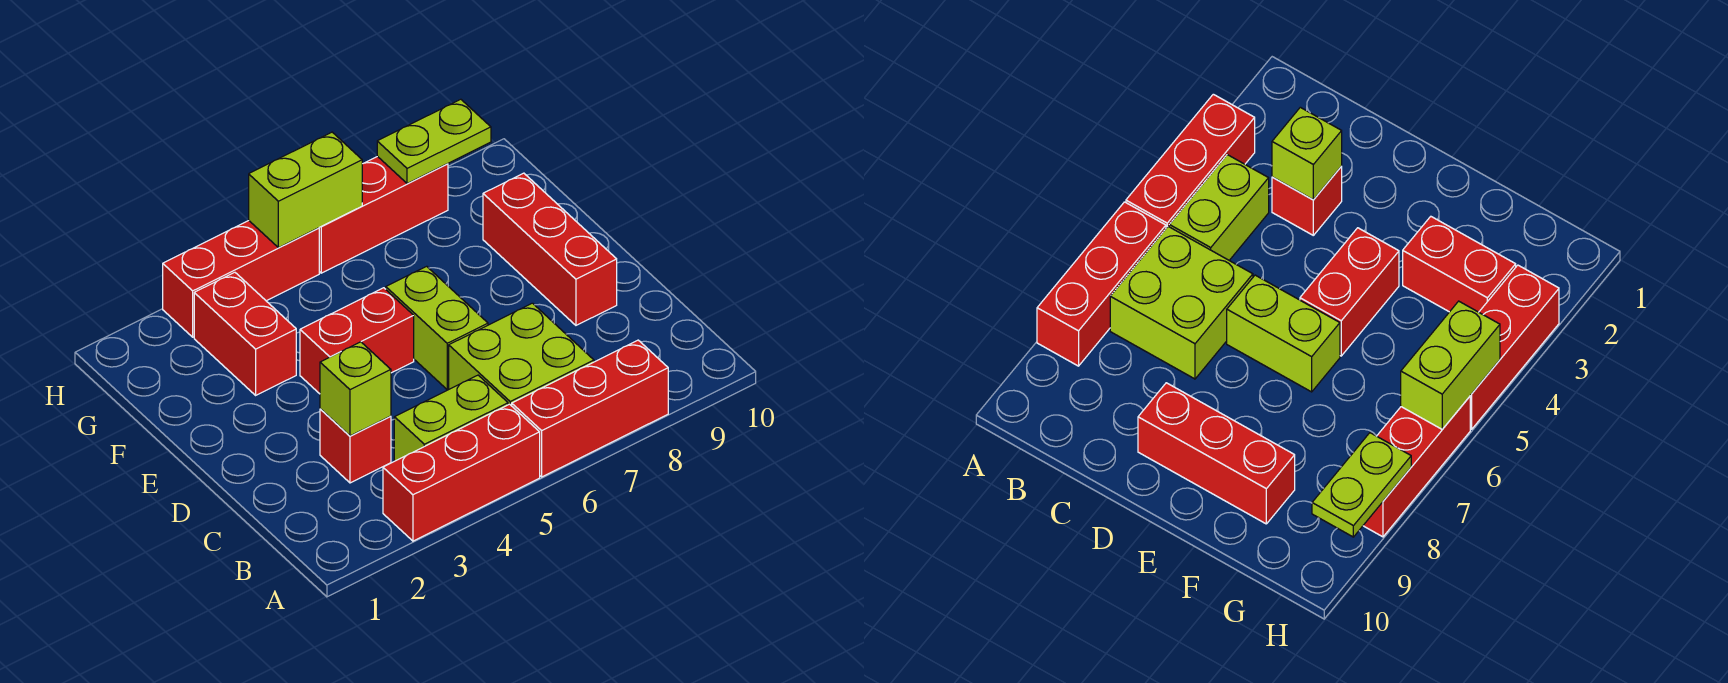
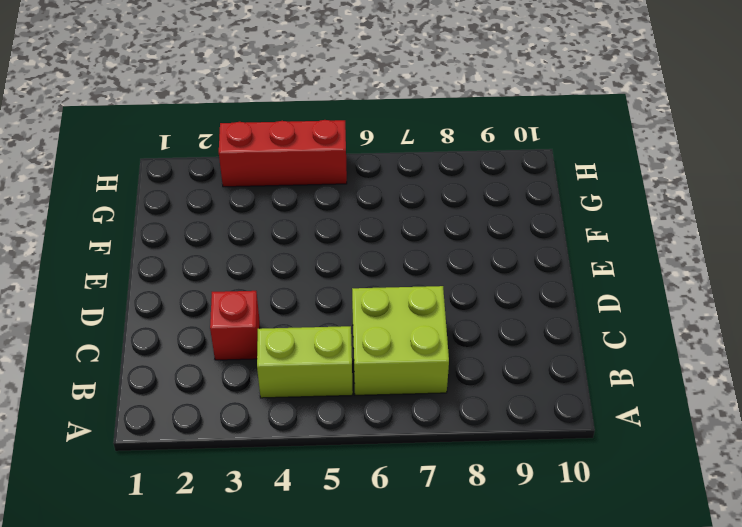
none -> red brick A3:A5 level 1
none -> red brick A6:A8 level 1
none -> lime brick D6:E6 level 1

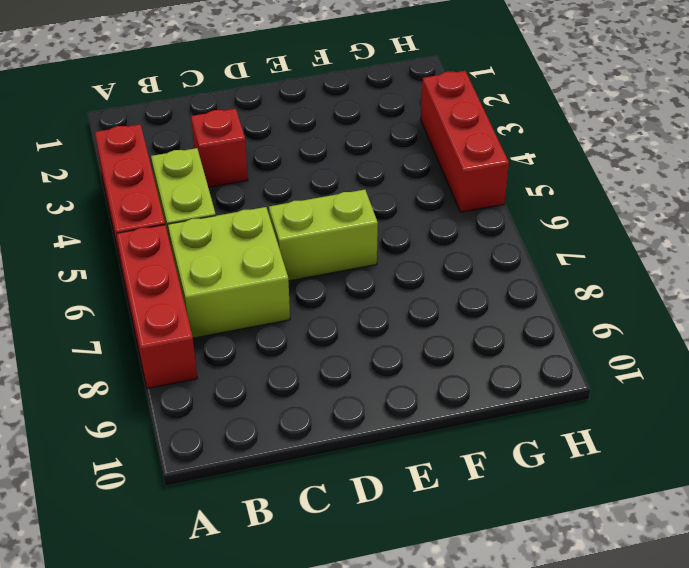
none -> red brick D9:F9 level 1
none -> red brick E4:E5 level 1
none -> red brick F3:G3 level 1

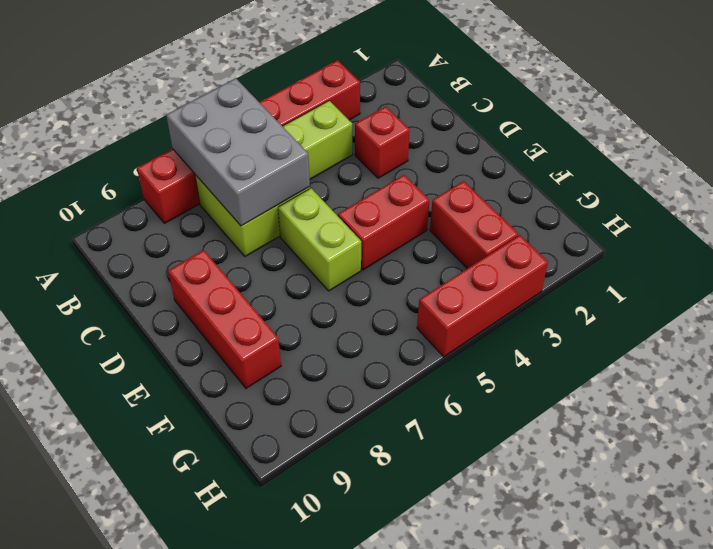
grey brick A6:C7 level 2 -> none
none -> red brick H6:H8 level 1
none -> lime brick C3 level 2
none -> lime brick H5:H6 level 2

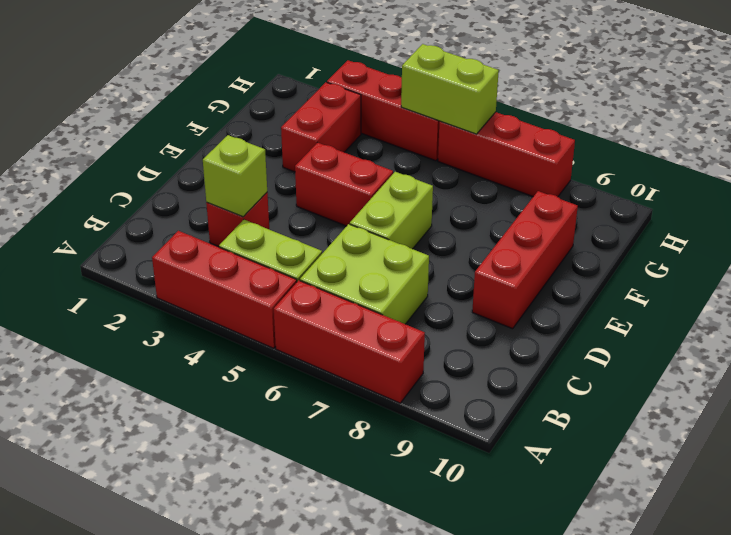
none -> lime plate H8:H9 level 2

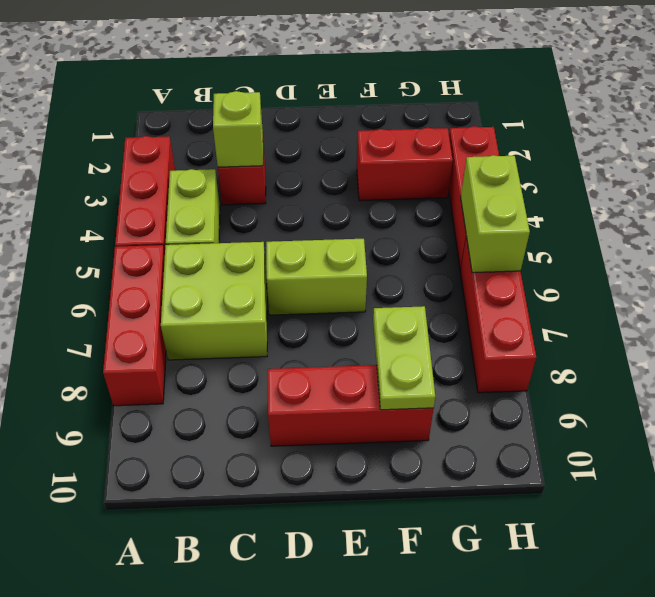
lime plate F8:F9 level 2 -> lime plate H8:H9 level 2
none -> red brick E4:E5 level 1

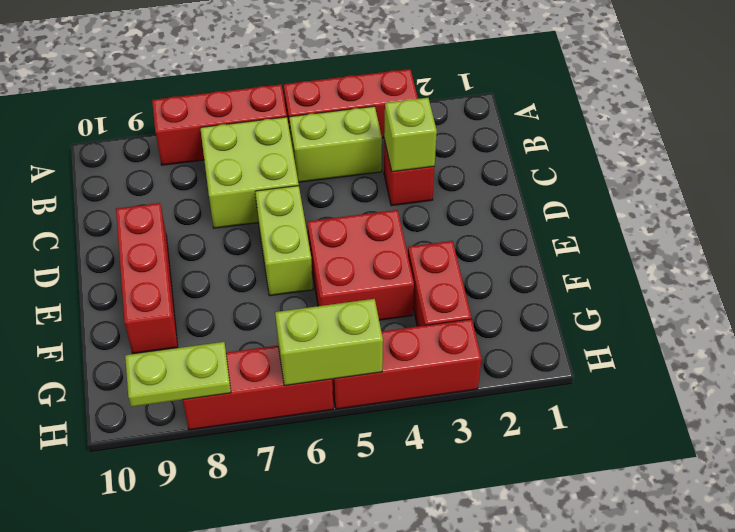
red brick E4:F5 level 1 -> red brick E4:E5 level 1

